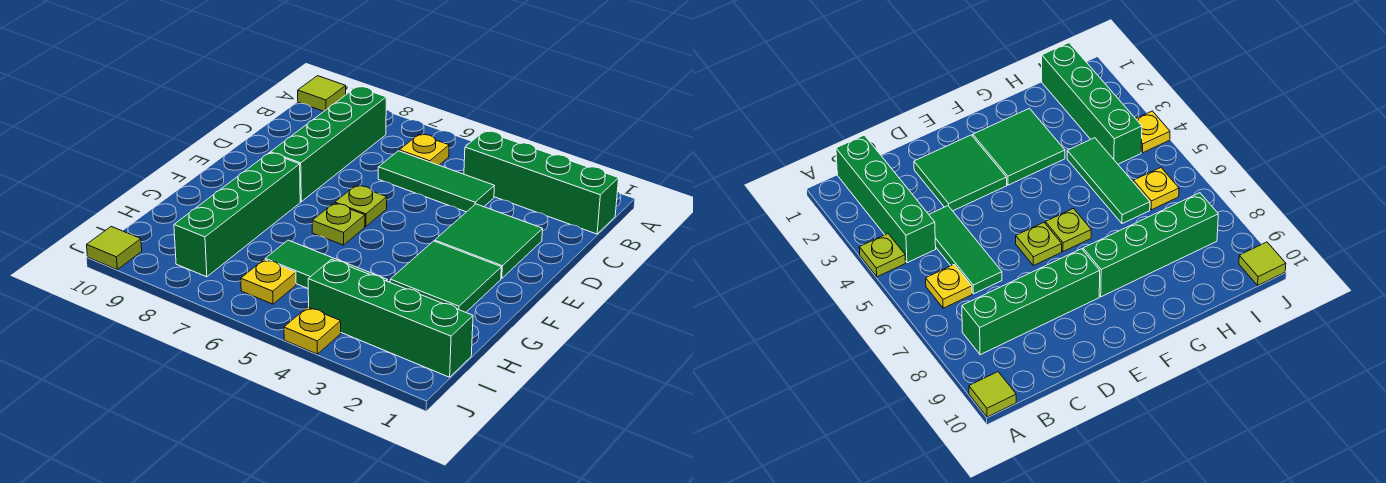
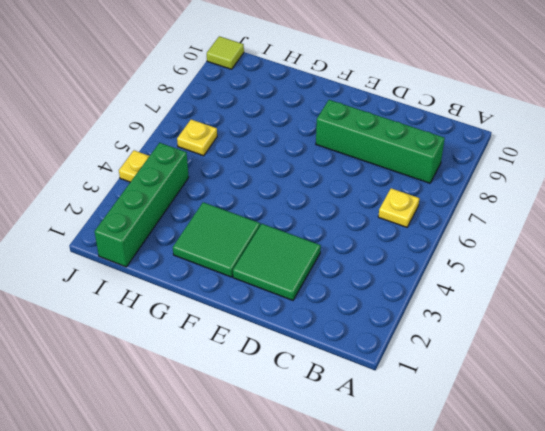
none -> lime plate A4 level 1
none -> lime tile A10 level 1
none -> green brick B1:B4 level 1

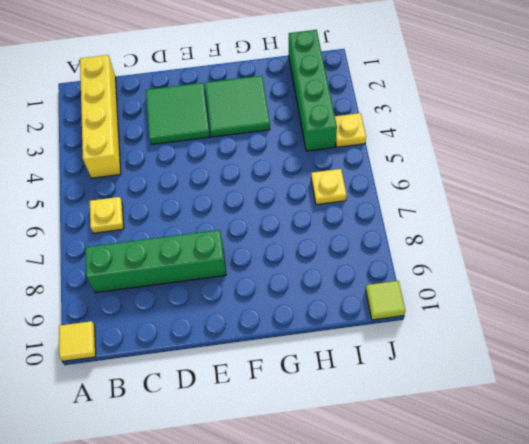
yellow tile A10 level 1 -> lime tile A10 level 1
yellow brick B1:B4 level 1 -> green brick B1:B4 level 1
none -> lime plate A4 level 1
none -> green tile C4:C6 level 1
none -> lime plate E6 level 1

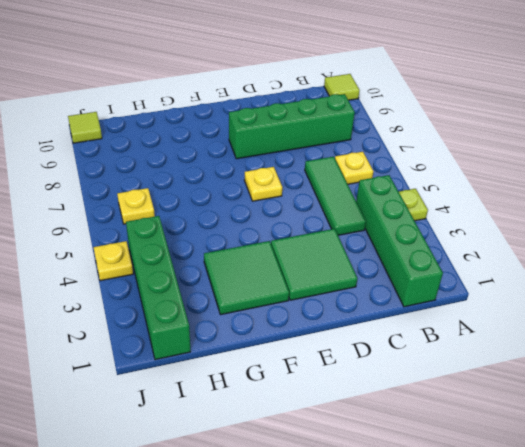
yellow plate E6 level 1 -> lime plate E6 level 1
none -> lime plate F6 level 1
none -> green brick F8:I8 level 1
none -> green tile H4:H6 level 1

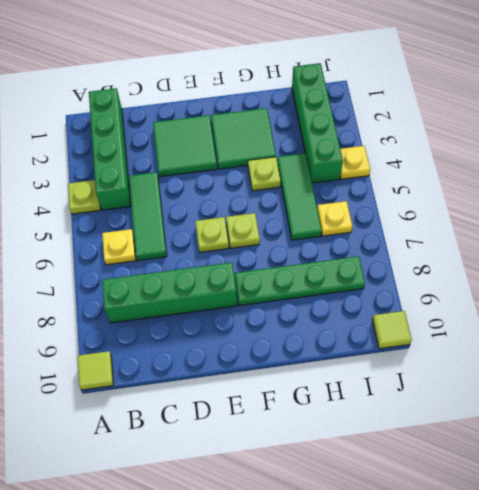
green plate F8:I8 level 1 -> green brick F8:I8 level 1
lime plate G4 level 1 -> none

